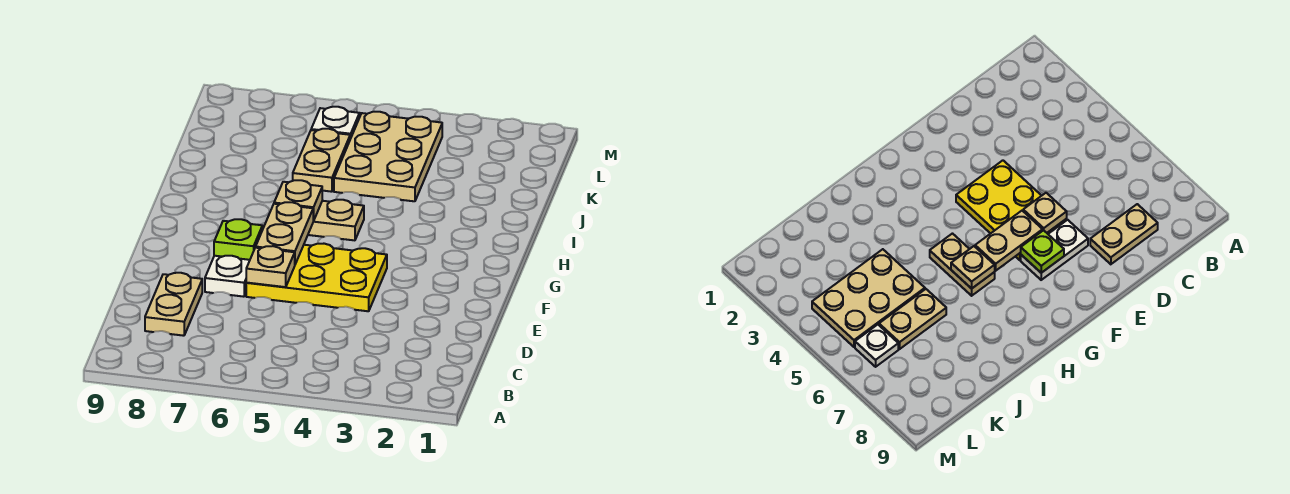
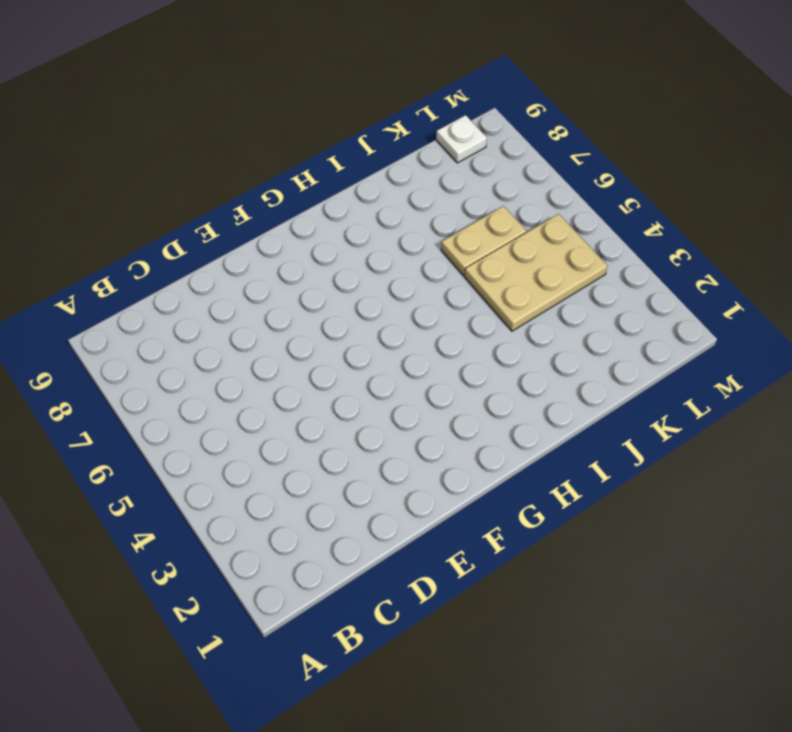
white plate L9 level 1 -> white plate L6 level 1
none -> tan plate C8:D8 level 1
none -> yellow plate E4:F6 level 1

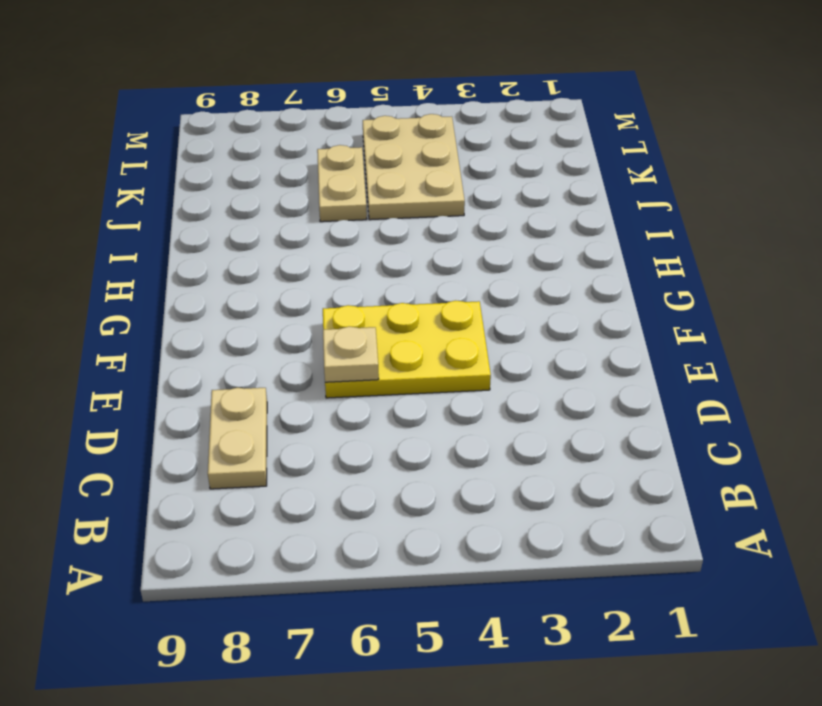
none -> white plate E7:F7 level 1
none -> tan plate H5:H6 level 1

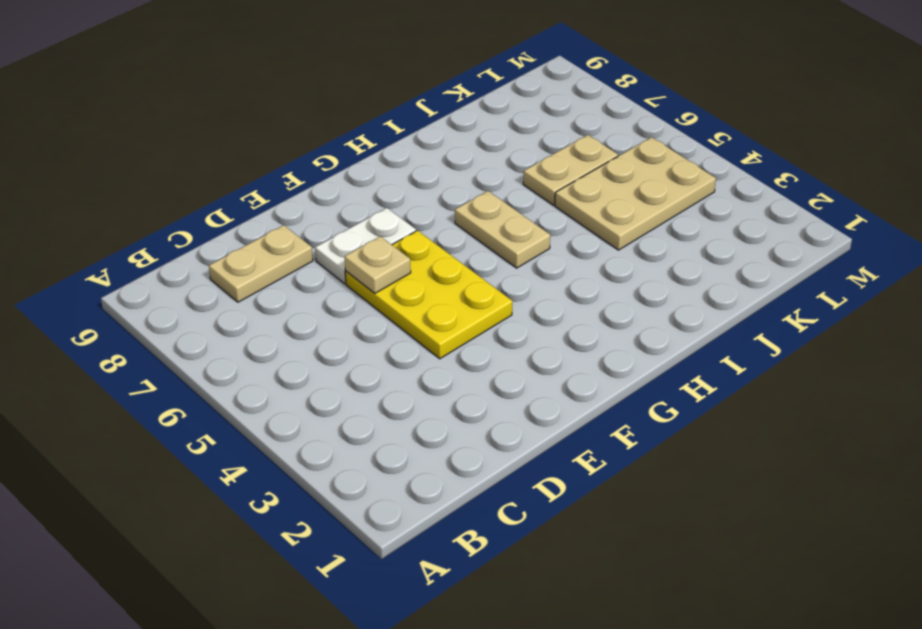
none -> white plate L6 level 1
none -> tan plate F6:G6 level 2

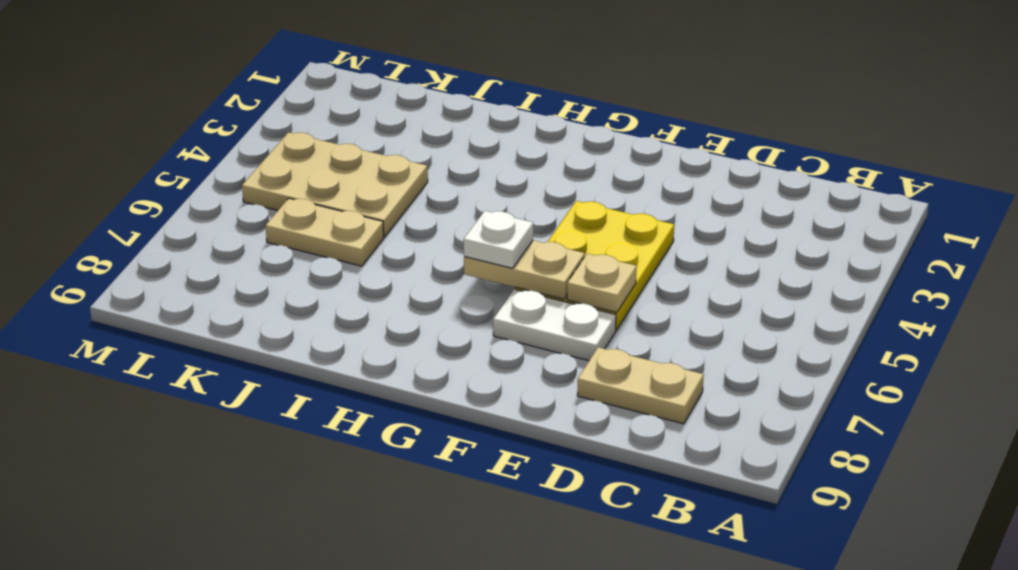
white plate G6 level 3 -> white plate L6 level 1
none -> tan plate H5:H6 level 1
none -> lime plate F7 level 2

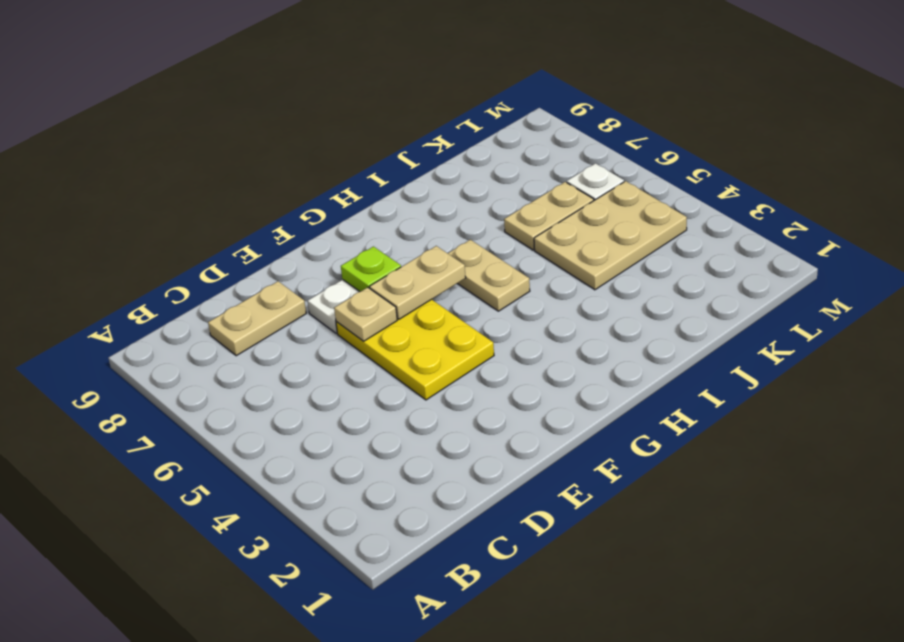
none -> tan plate H6 level 2

